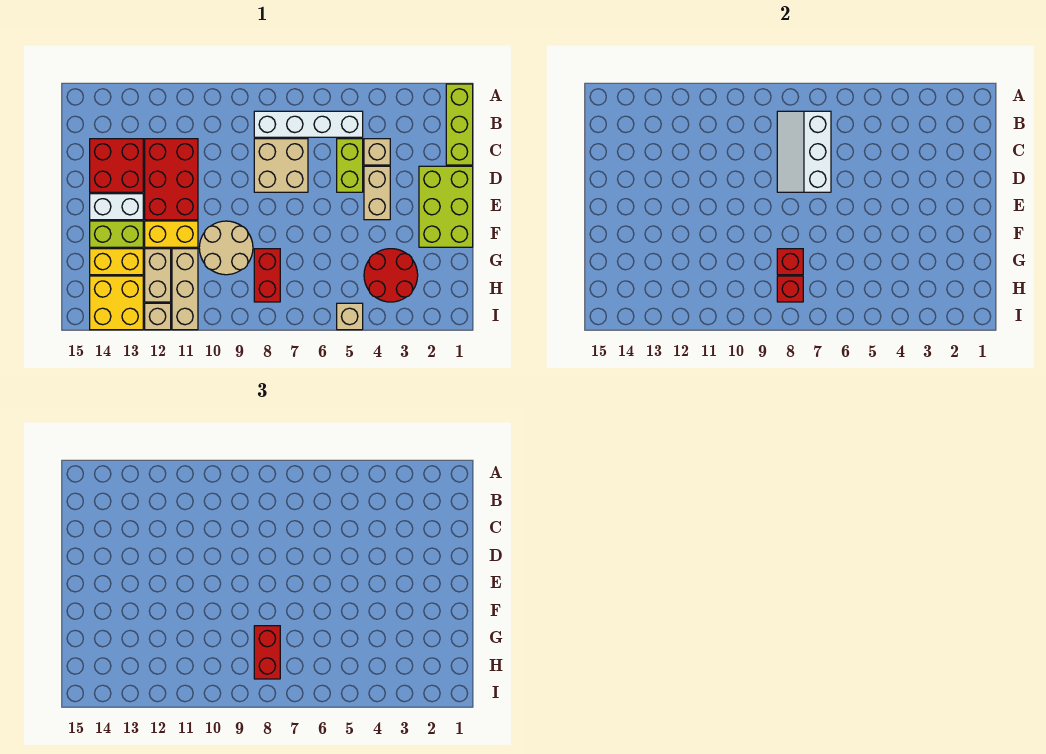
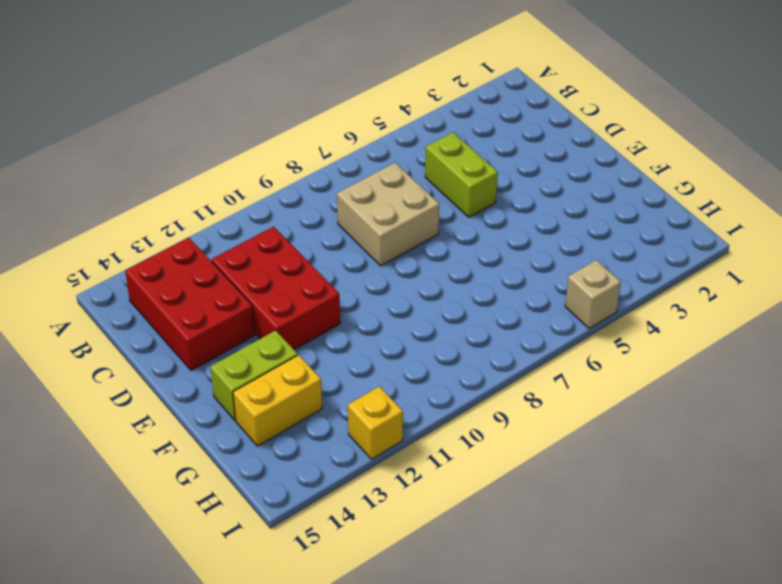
red brick B13:D14 level 1 -> red brick C13:D14 level 1
yellow brick I12 level 1 -> tan brick I12 level 1
none -> lime brick A1:C1 level 1
none -> white brick B5:B8 level 1
none -> tan brick C4 level 1

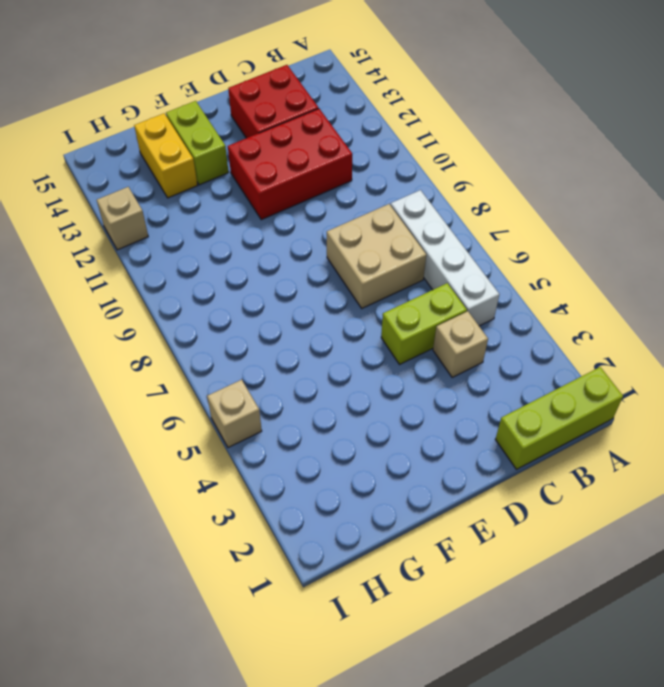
none -> lime brick D1:F2 level 1
none -> tan brick D4:E4 level 1
none -> white brick E13:E14 level 1

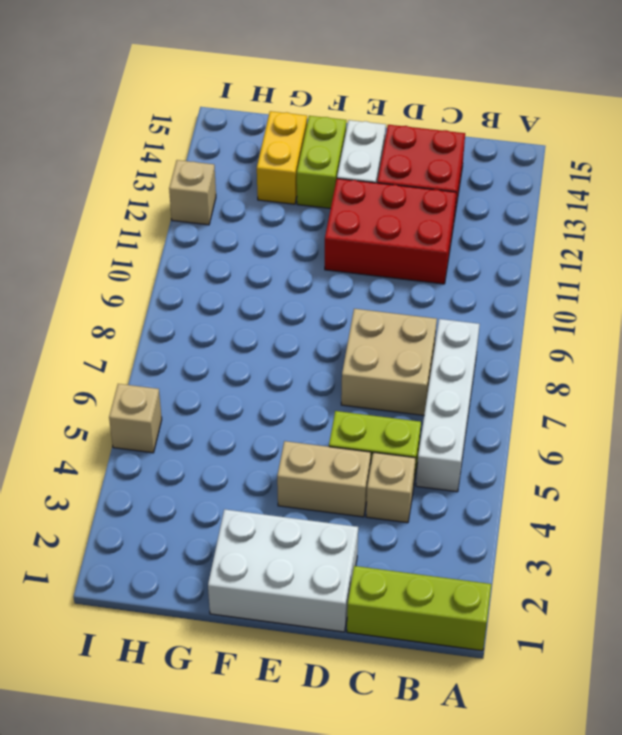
white brick D1:F2 level 1 -> lime brick D1:F2 level 1
none -> tan round brick F9:G10 level 1
none -> yellow brick F11:F12 level 1
none -> red round brick G3:H4 level 1

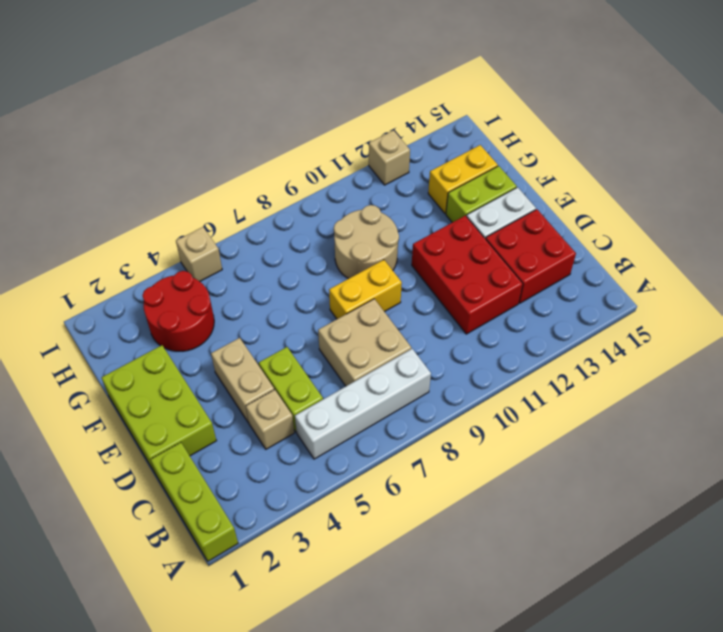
yellow brick E8:E9 level 1 -> yellow brick F11:F12 level 1
none -> red brick G8:H8 level 1
none -> tan brick G11:I11 level 1
none -> tan brick G12:H12 level 1

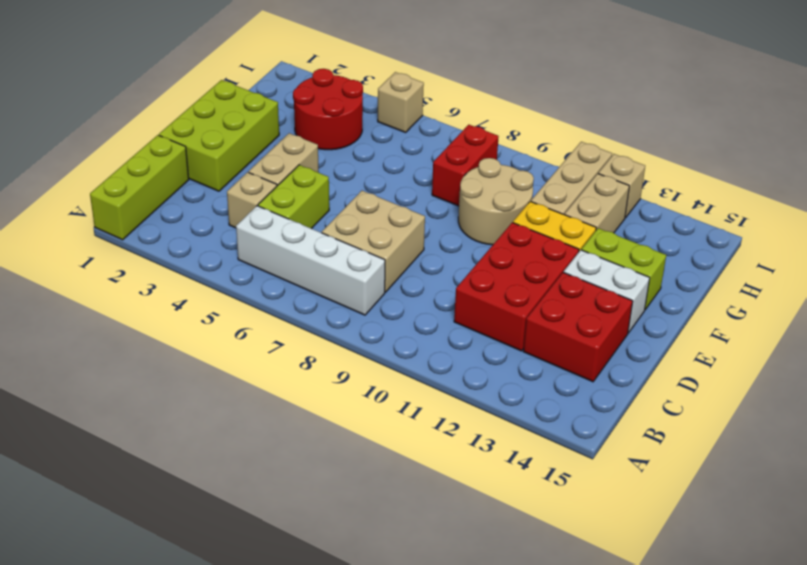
none -> yellow brick G13:G14 level 1
none -> yellow brick H13:I14 level 1
none -> white slope B7:D8 level 2 top 7

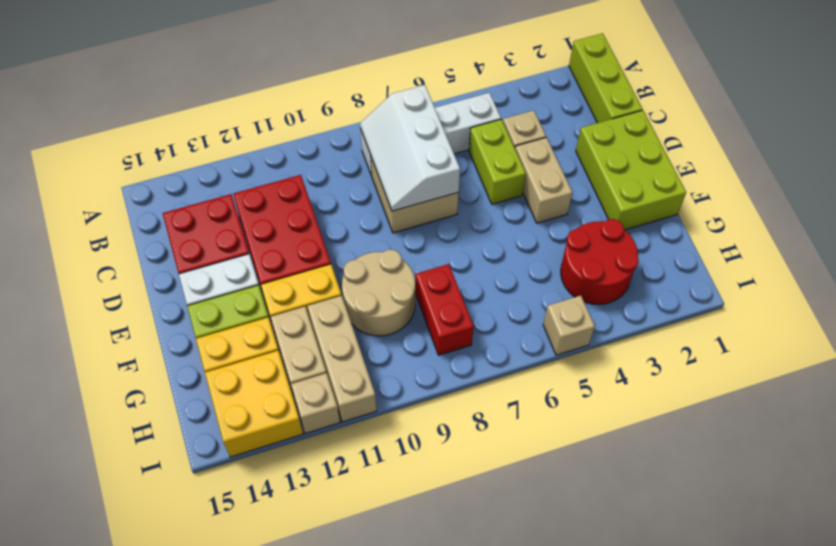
none -> red brick G8 level 2
none -> red brick H8 level 2
none -> red brick G8:H8 level 3

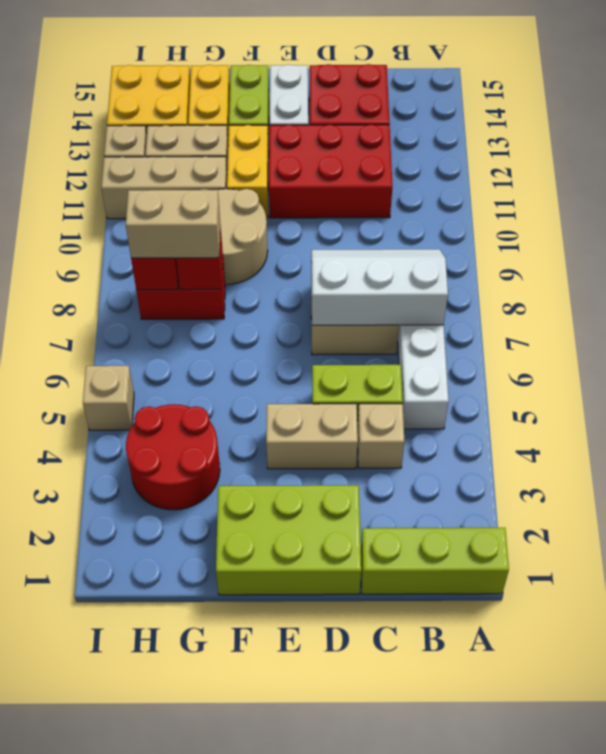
tan brick G8:H8 level 3 -> red brick G8:H8 level 3

